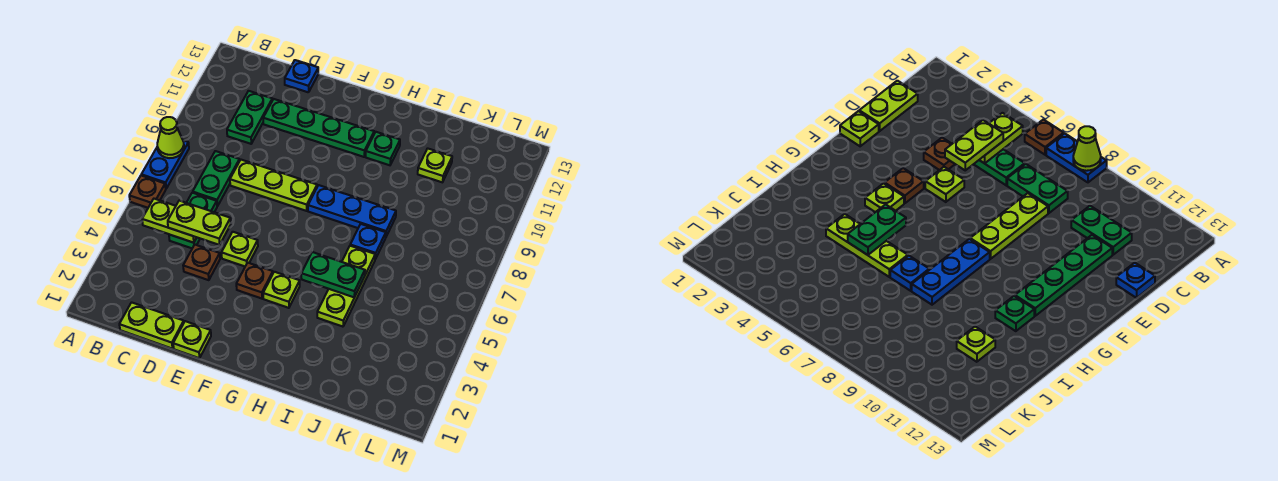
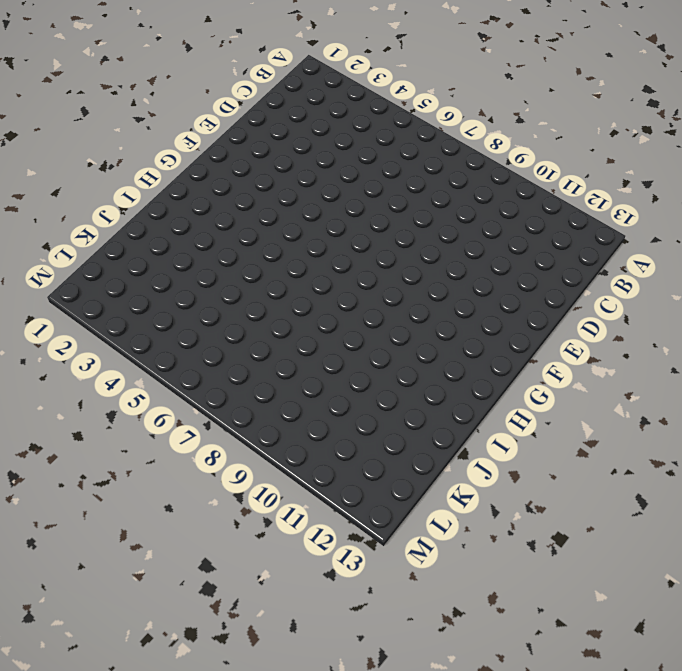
none -> brown plate A6 level 1
none -> blue plate A7:A8 level 1
none -> lime plate C1:D1 level 1

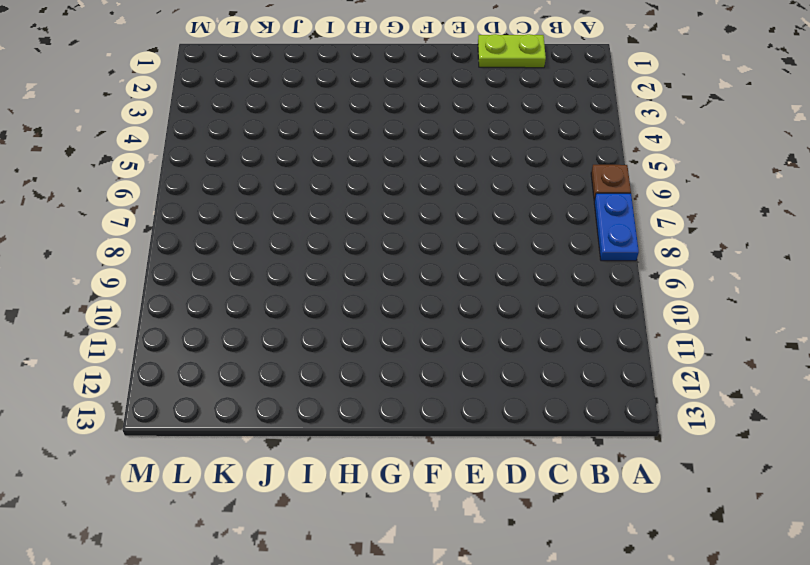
none -> green plate C5:C6 level 1
none -> green plate C7:C8 level 1
none -> green plate C10:C11 level 1

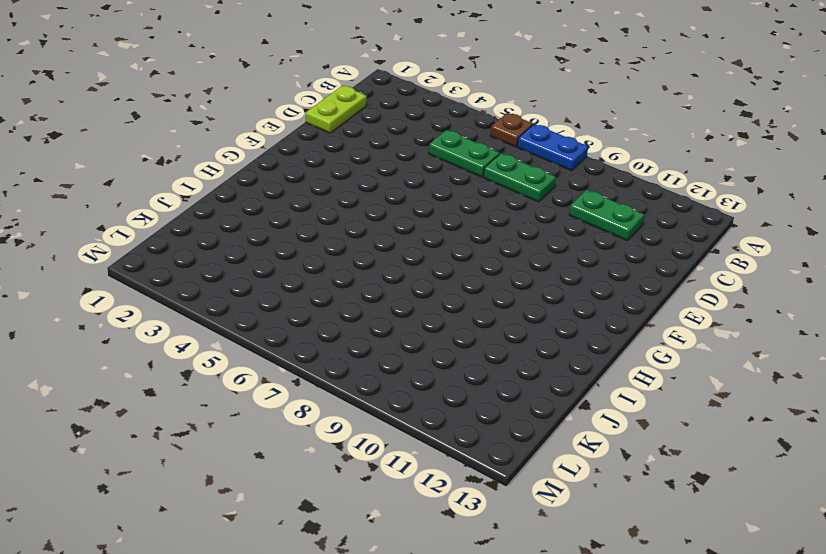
none -> brown plate D4 level 1
none -> lime plate D8:F8 level 1
none -> green plate D11:G11 level 1

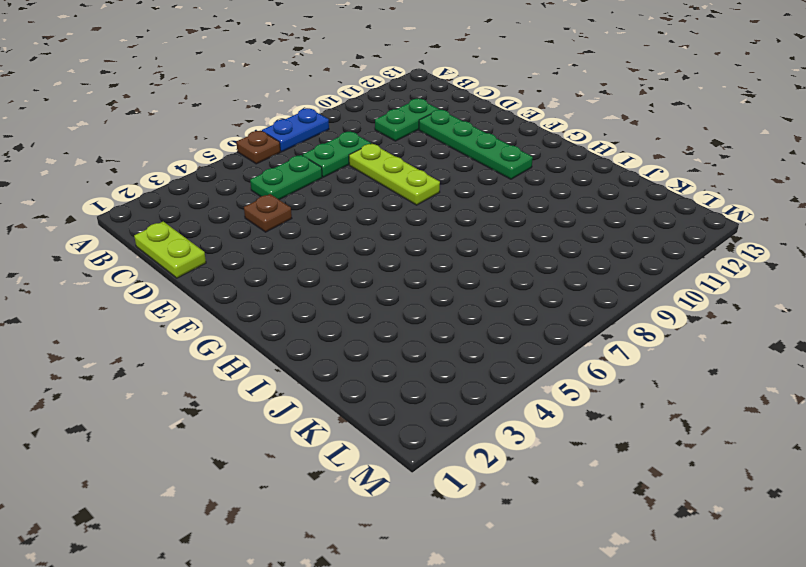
none -> blue plate D13 level 1
none -> lime plate E1 level 1
none -> lime plate E5 level 1

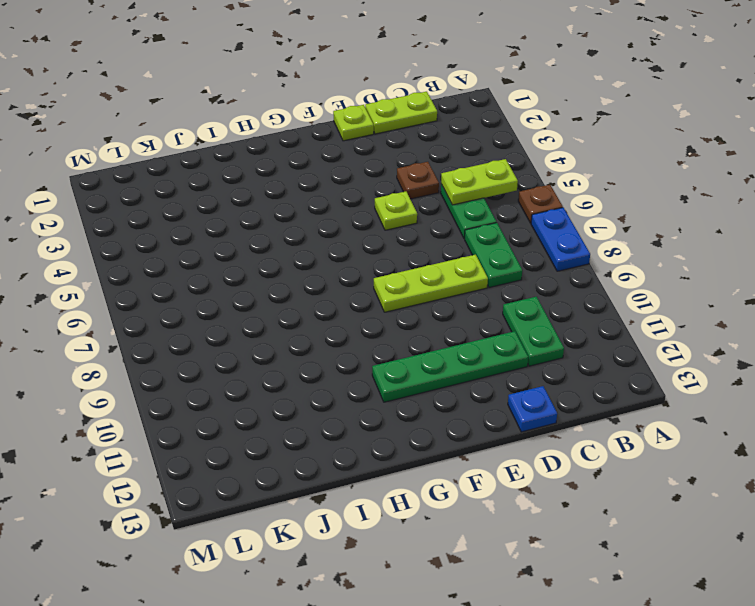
none -> brown plate F4 level 1
none -> lime plate G4 level 1
none -> blue plate G8:I8 level 1

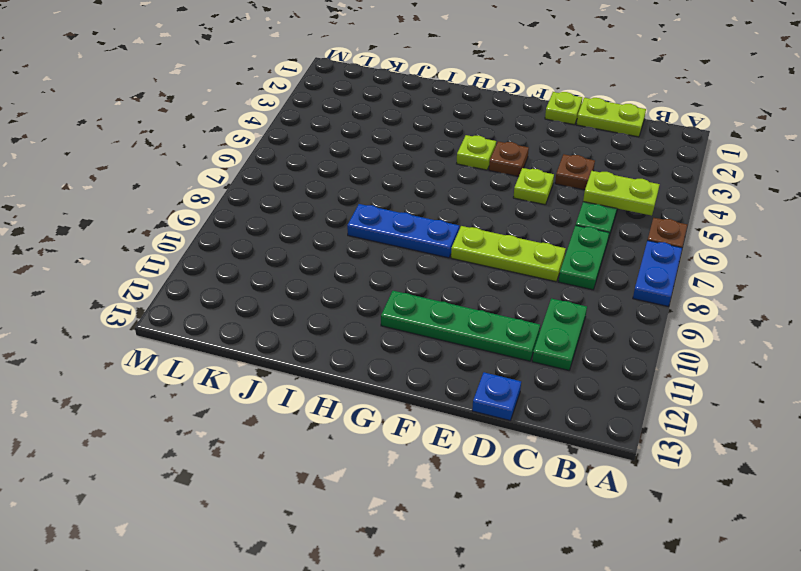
none -> green plate H11 level 1
none -> lime plate I4:I6 level 1
none -> blue plate I7 level 1

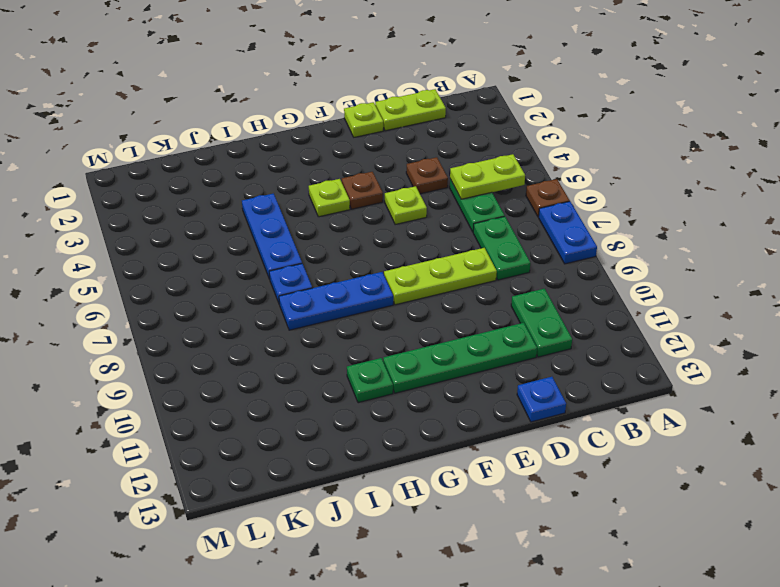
blue plate I4:I6 level 1 -> lime plate I4:I6 level 1
none -> lime plate J11 level 1
none -> lime cone A8 level 2
none -> green plate H5:I5 level 2

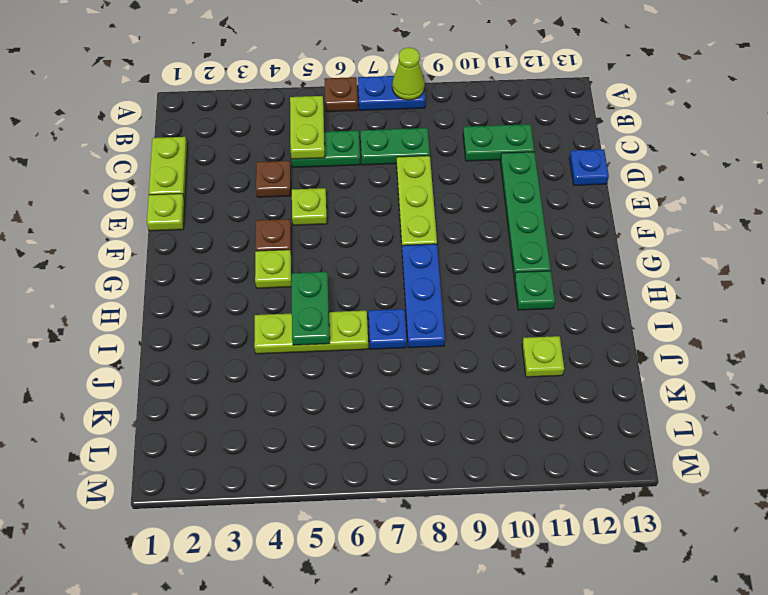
none -> lime plate C5:D5 level 3

